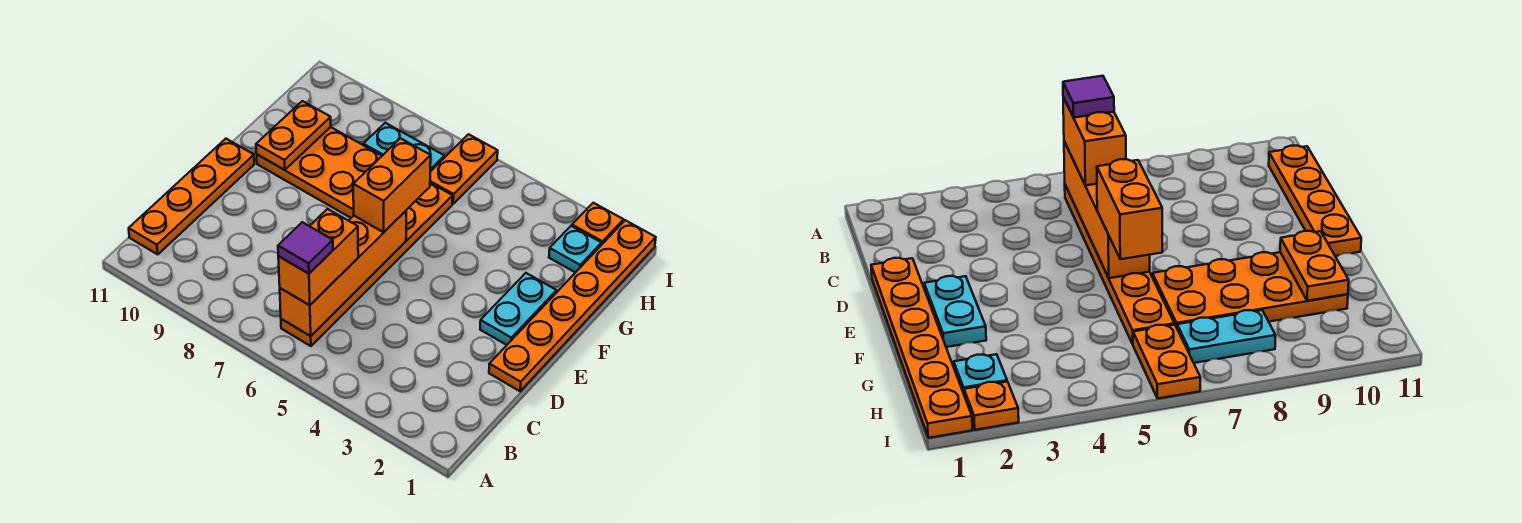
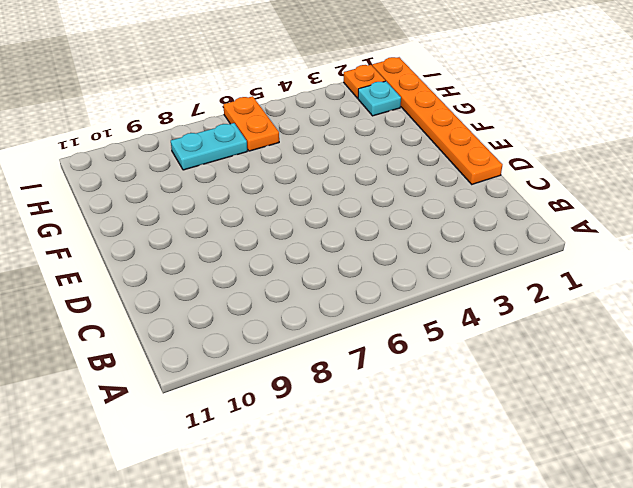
none -> orange plate B6:G6 level 1
none -> orange plate B11:E11 level 1
none -> cyan plate E2:F2 level 1

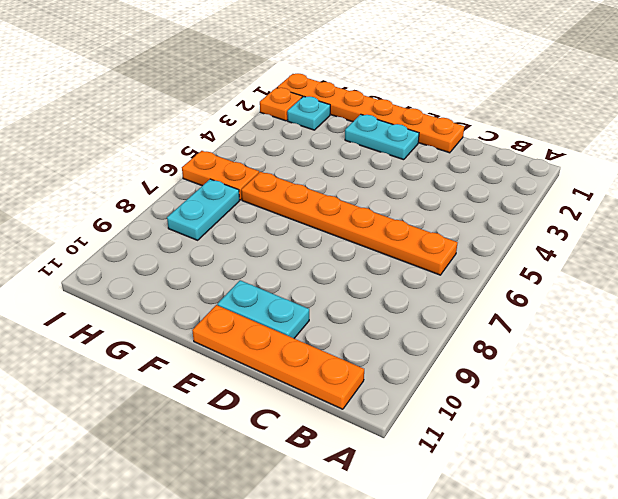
cyan plate D10:E10 level 1 -> none
none -> orange plate F7:G10 level 1
none -> orange brick B6:E6 level 2
none -> orange plate F10:G10 level 2

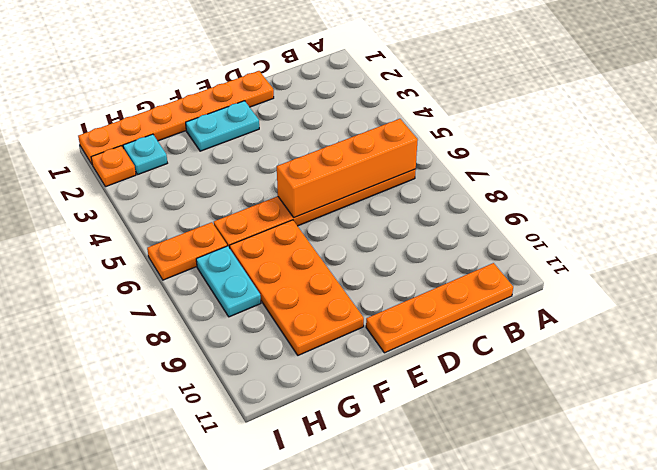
none -> orange plate F10:G10 level 2
none -> orange brick B6:C6 level 3
none -> orange brick E6:F6 level 3

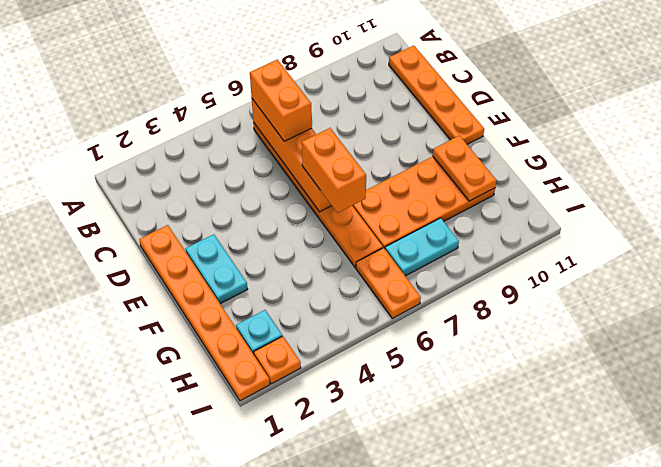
none -> purple tile B6 level 4

